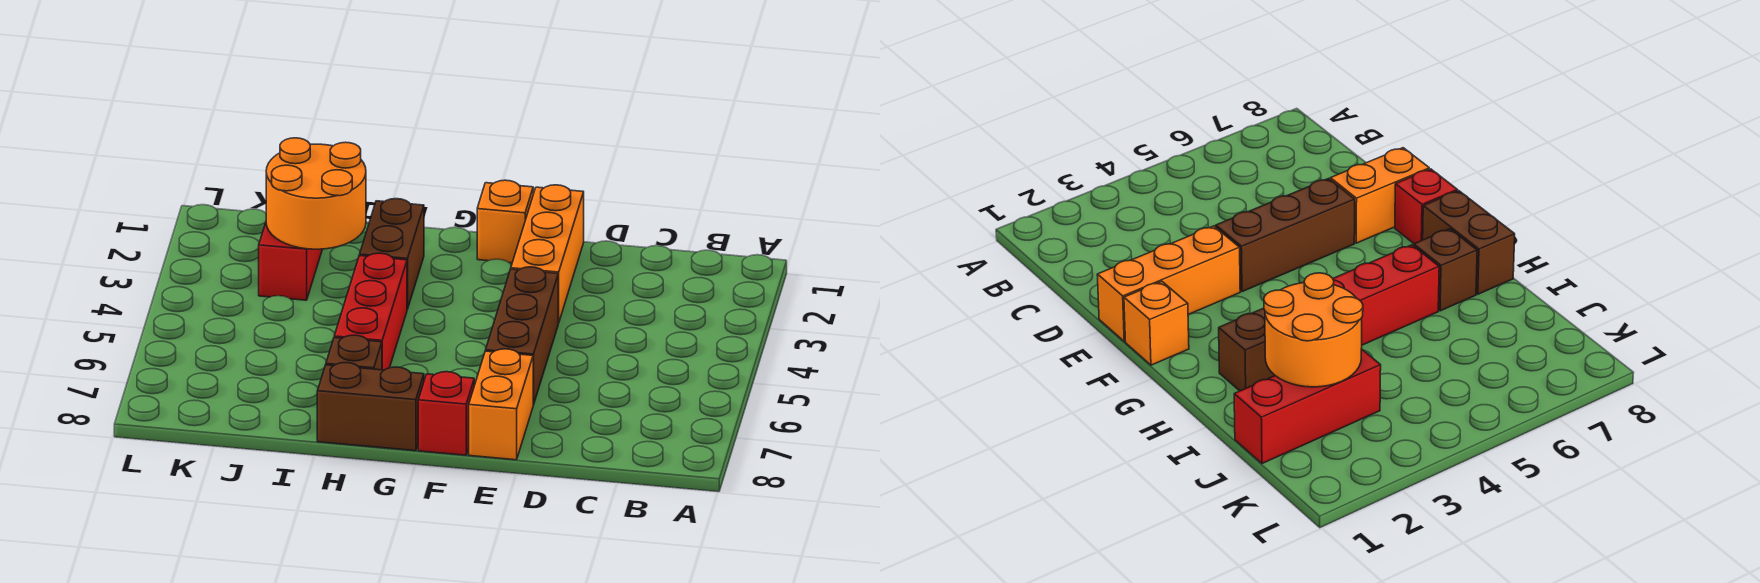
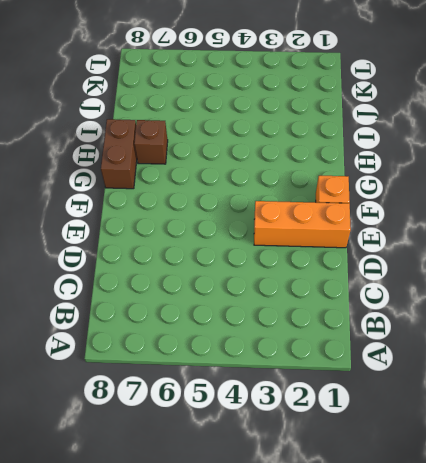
none -> brown brick E4:E6 level 1
none -> orange brick E7:E8 level 1

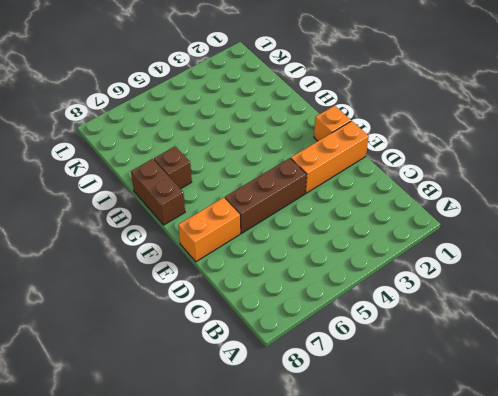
none -> red brick F8 level 1
none -> brown brick H2:H3 level 1

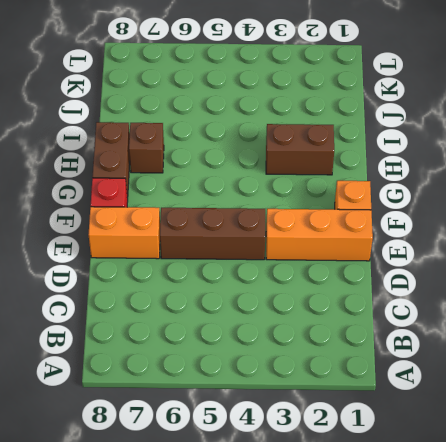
none -> red brick H4:H6 level 1
none -> red brick J1:J3 level 1

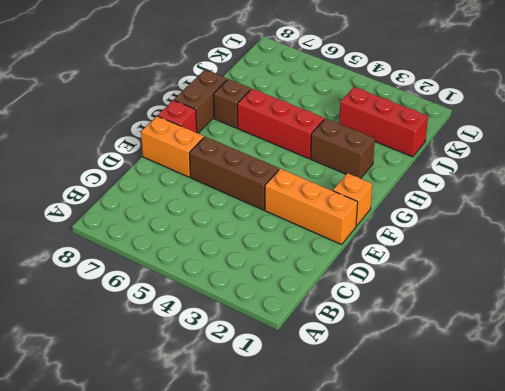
none -> orange round brick I2:J3 level 2

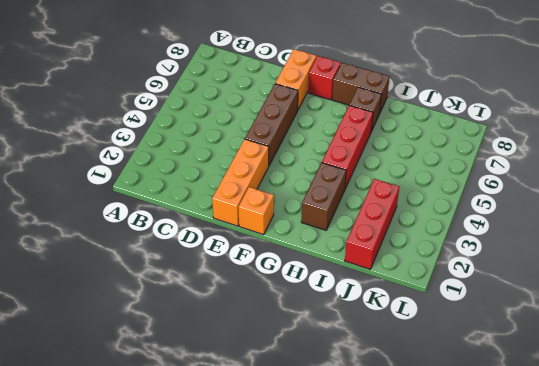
none -> orange round brick I2:J3 level 2

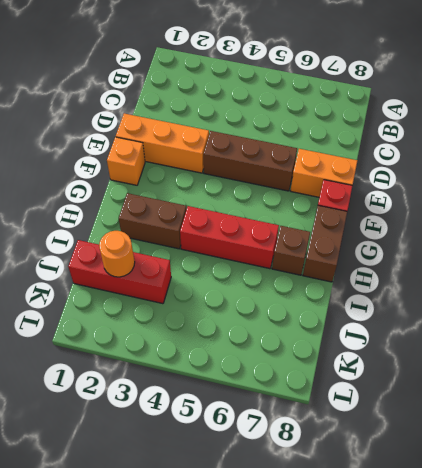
orange round brick J2 level 2 -> orange round brick I2:J3 level 2

